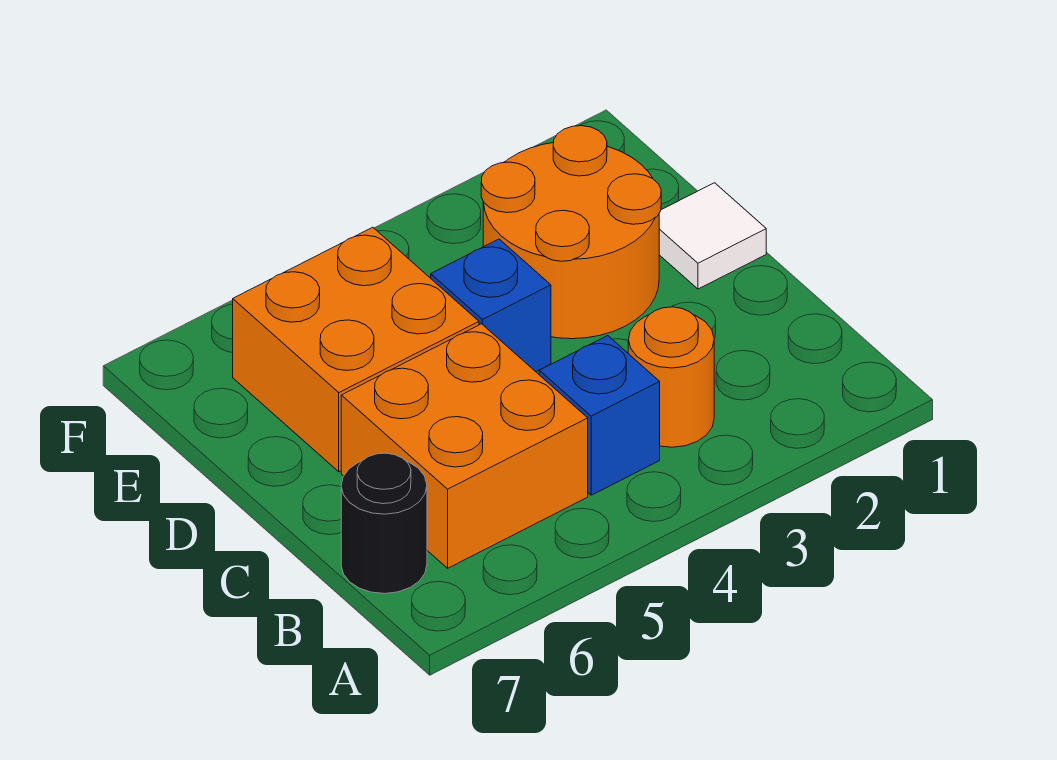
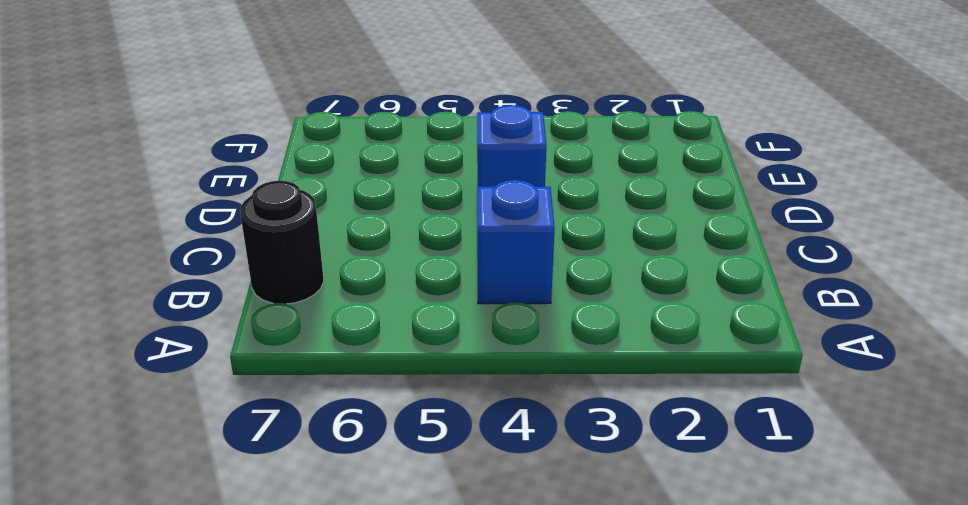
none -> orange round brick B3 level 1
none -> orange brick B5:C6 level 1

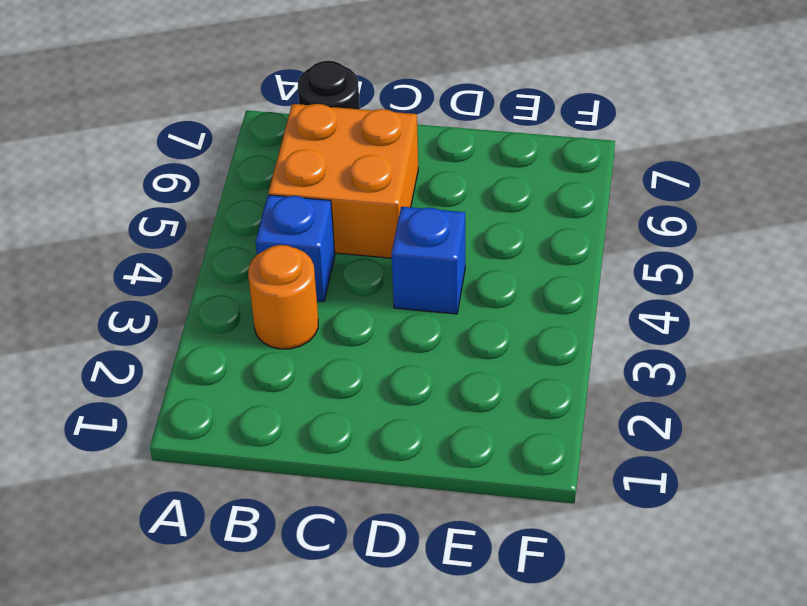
none -> white tile D1 level 1
none -> orange round brick D2:E3 level 1

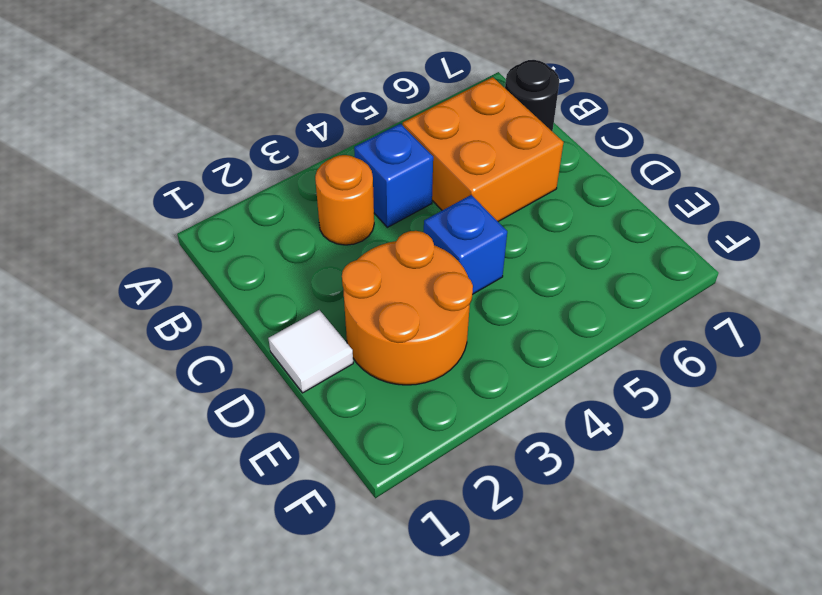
none -> orange brick D5:E6 level 1

